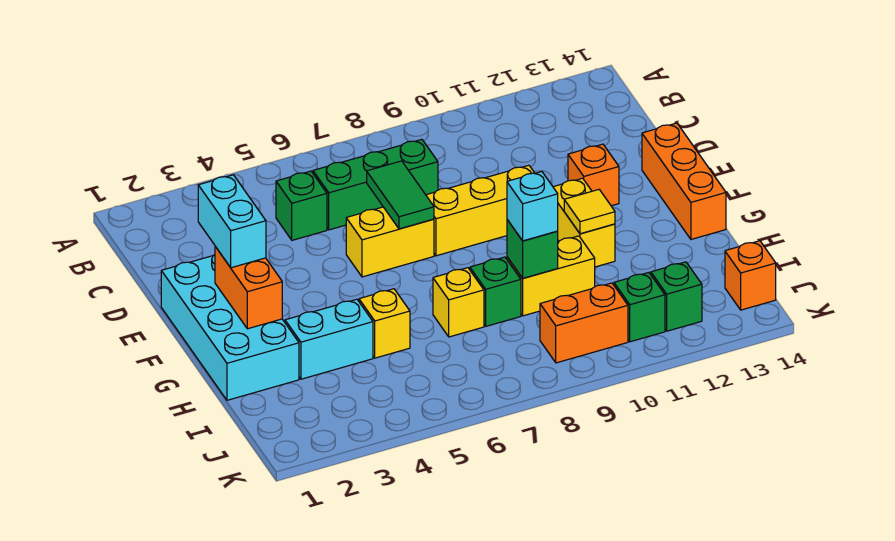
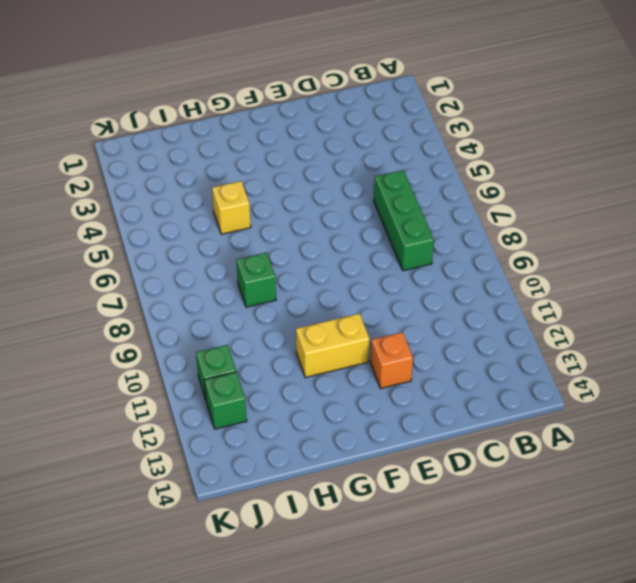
none -> green brick C5 level 1
none -> cyan brick E1:H2 level 1
none -> yellow brick E6:E7 level 1

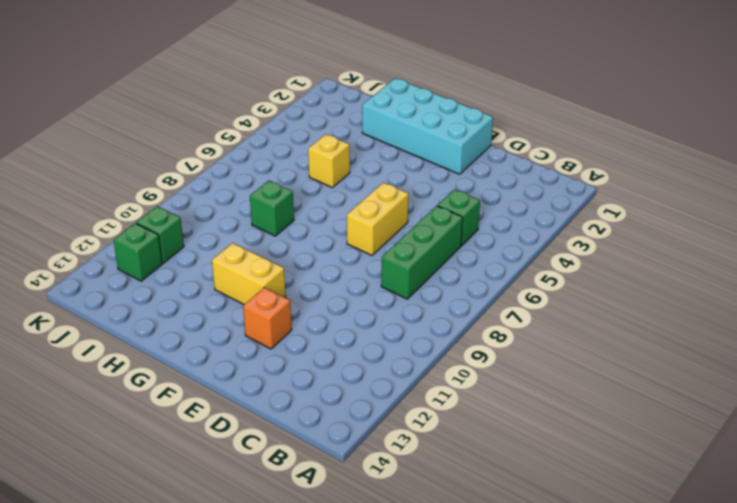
none -> yellow brick E8:E10 level 1
none -> orange brick E14:G14 level 1
none -> cyan brick H3:H4 level 1

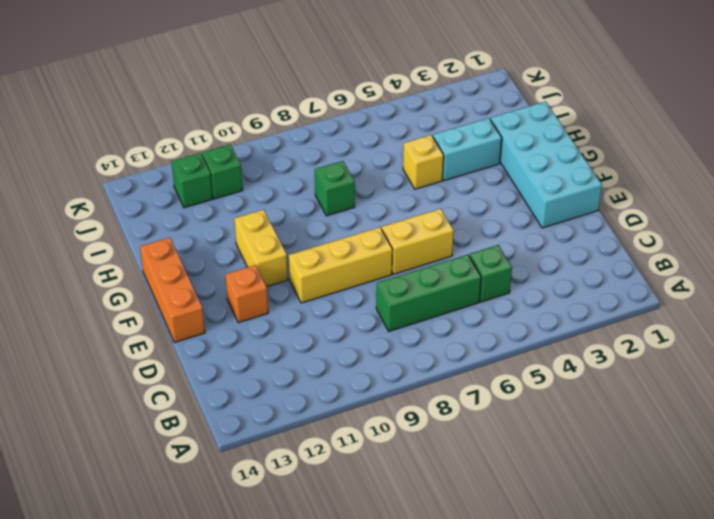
none -> yellow brick H7 level 1
none -> yellow brick H9:H10 level 1
none -> orange brick J9:J10 level 1

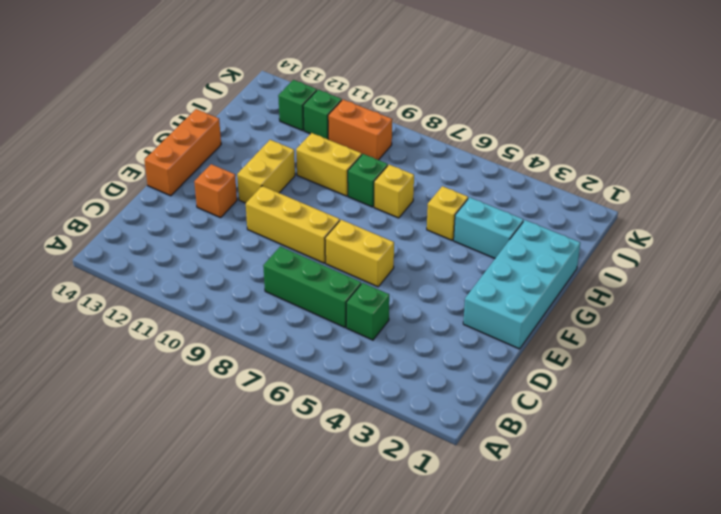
none -> orange brick J14 level 1
none -> green tile D7:E7 level 2
none -> orange brick F2:G2 level 2

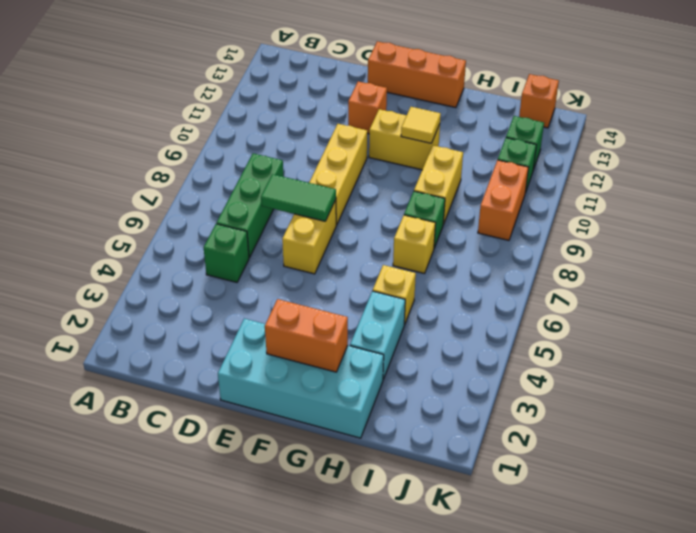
none -> green brick H9 level 2
none -> cyan brick E2:F2 level 3
none -> cyan brick H9 level 3

